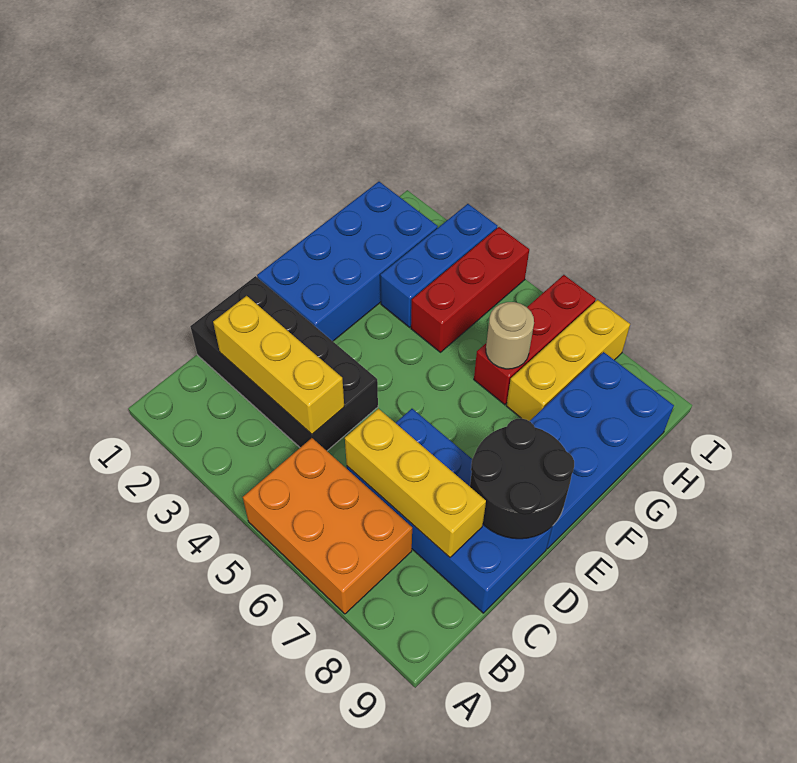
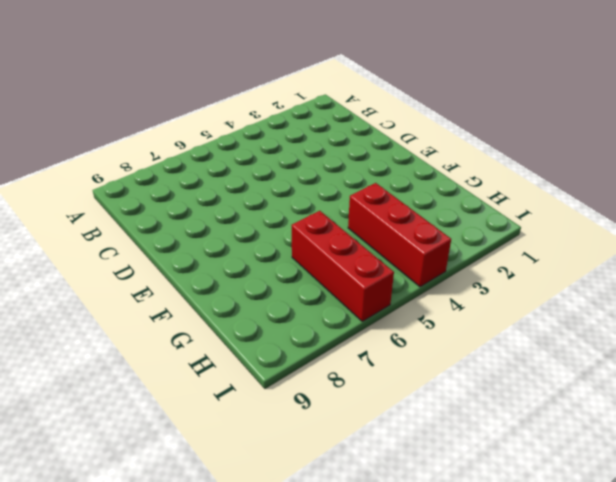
none -> orange brick A5:B7 level 1
none -> black brick C1:D4 level 1
none -> blue brick C6:D9 level 1

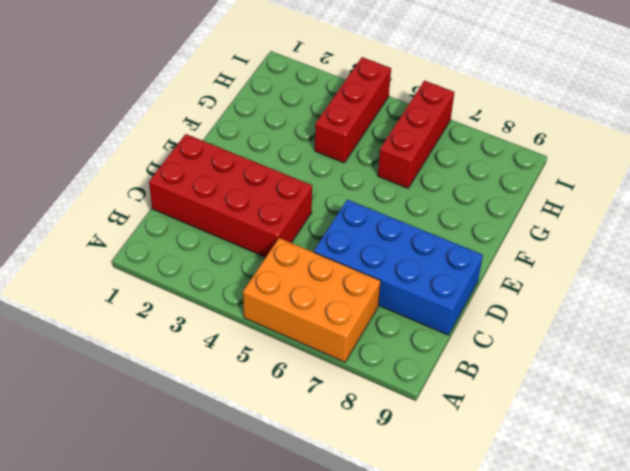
red brick C1:D4 level 1 -> black brick C1:D4 level 1
none -> blue brick E1:H2 level 1
none -> blue brick E8:H9 level 1
none -> blue brick G3:I3 level 1

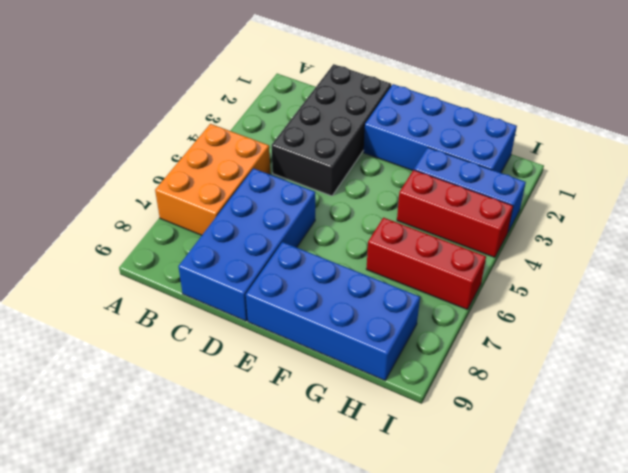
none -> yellow brick G7:I7 level 1
none -> yellow brick C2:C4 level 2
none -> yellow brick C6:C8 level 2

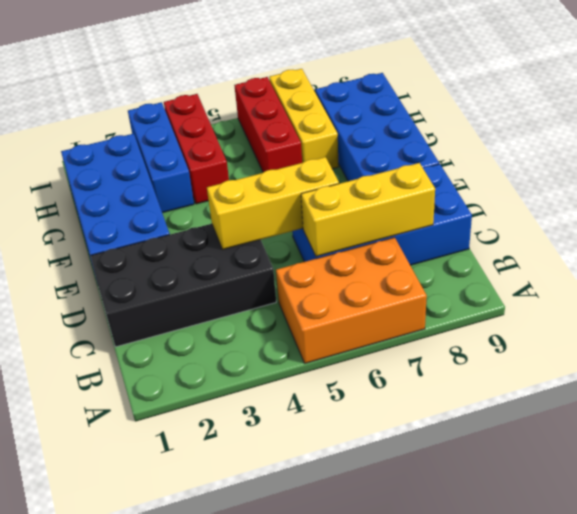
yellow brick D4:D6 level 2 -> yellow brick C2:C4 level 2
none -> black round brick D8:E9 level 2
none -> tan round brick G6 level 2

